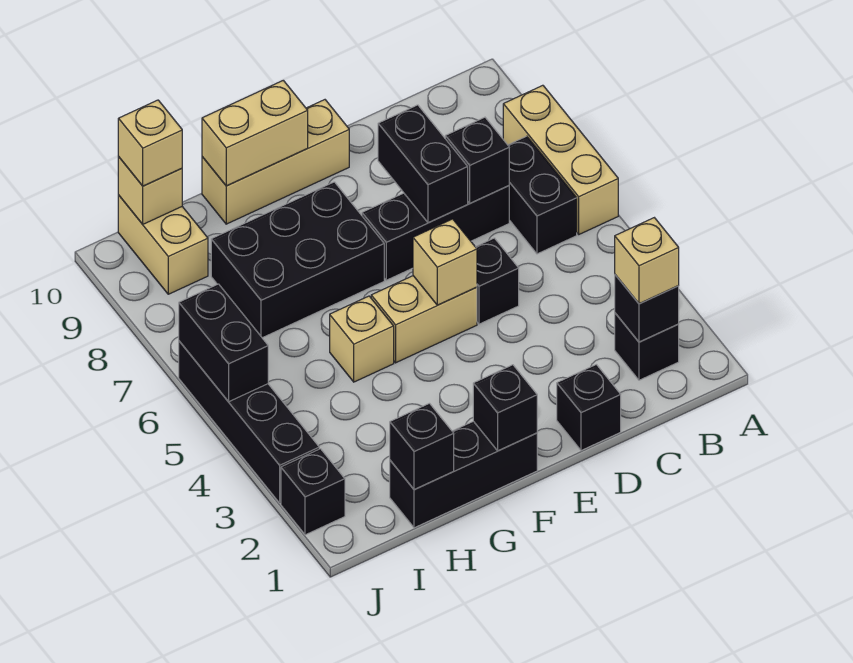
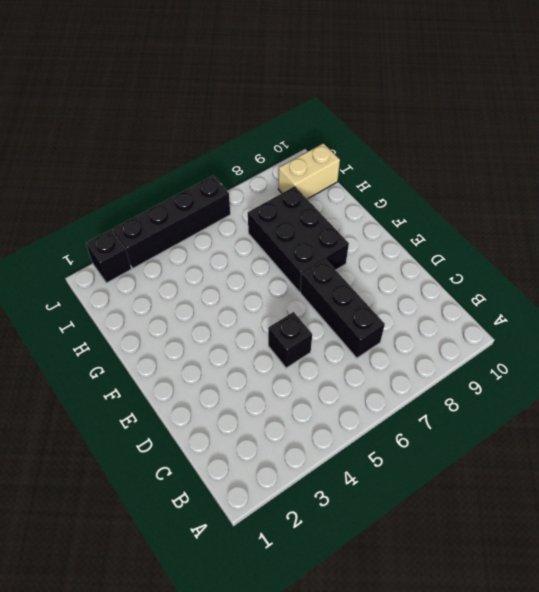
none -> tan brick A6:A8 level 1
none -> black brick B2 level 1
none -> black brick B6:B7 level 1

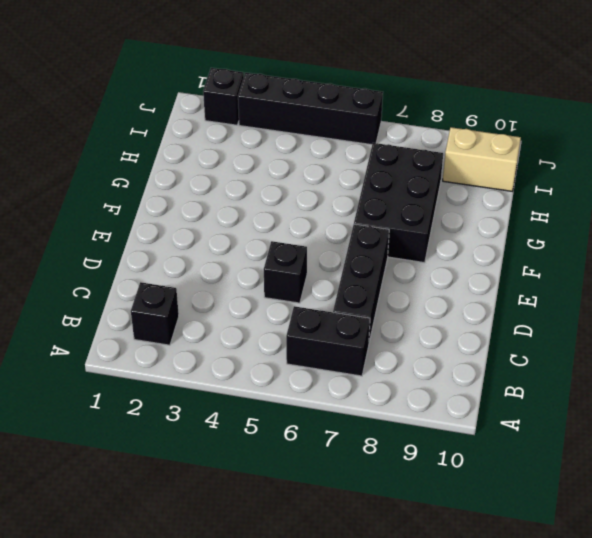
none -> tan brick A6:A8 level 1
none -> black brick D1 level 1
none -> tan brick E5:F5 level 1

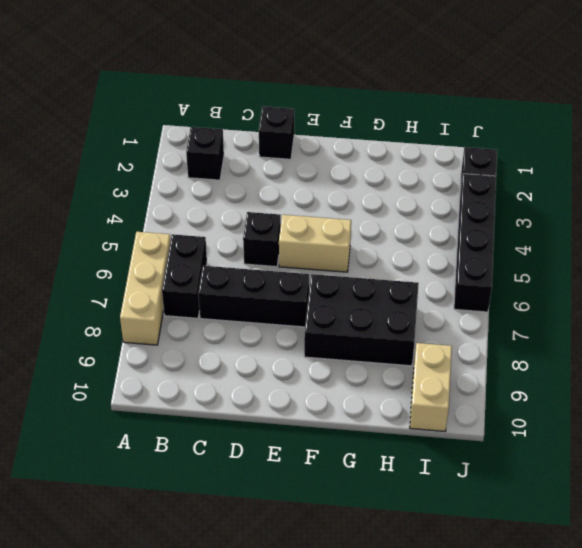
none -> tan brick E10:G10 level 1
none -> black brick F1:H1 level 1
none -> tan brick G5 level 1

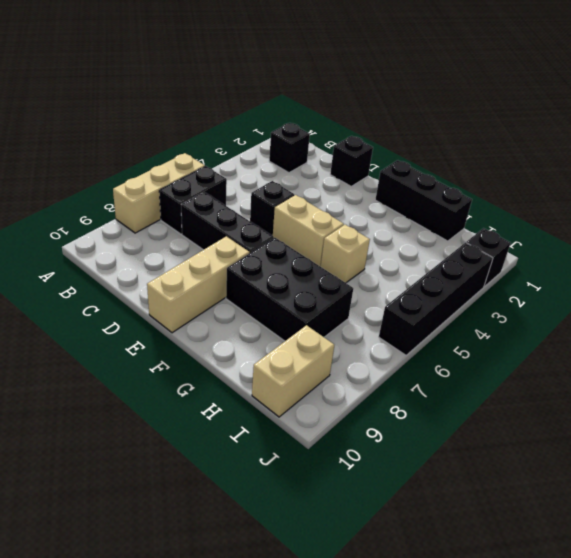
tan brick E8:E10 level 1 -> tan brick E10:G10 level 1
none -> black brick B2 level 2
none -> black brick C7 level 2
none -> black brick D7:D8 level 2

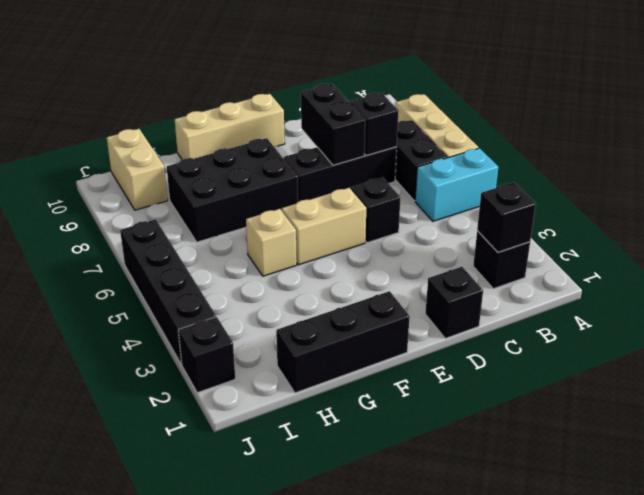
cyan brick A5:B5 level 1 -> none
none -> tan brick E5 level 2
none -> black brick F1 level 2
none -> tan brick F10:G10 level 2

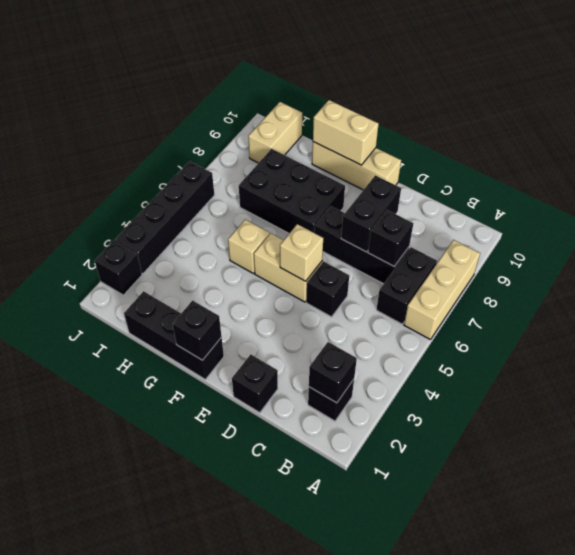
none -> black brick H1 level 2
none -> tan brick I10 level 2
none -> black brick J5:J6 level 2

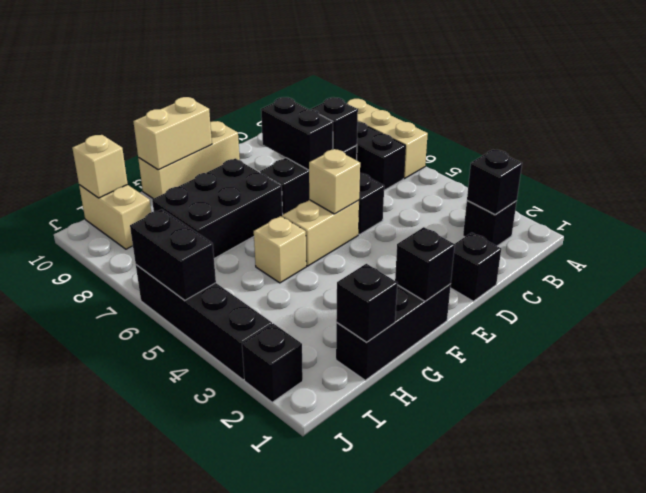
none -> tan brick B2 level 3
none -> tan brick I10 level 3

